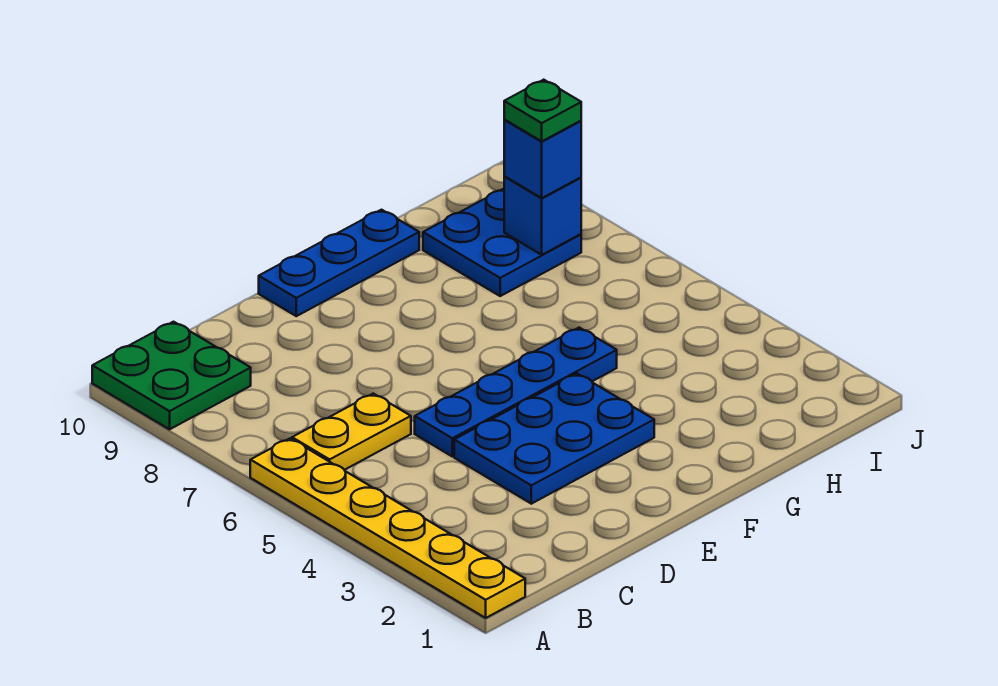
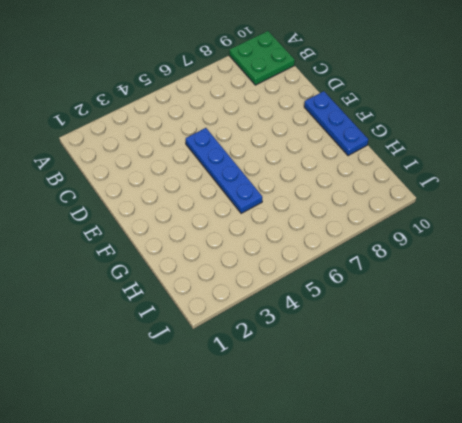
none -> yellow plate A1:A6 level 1
none -> yellow plate B6:C6 level 1

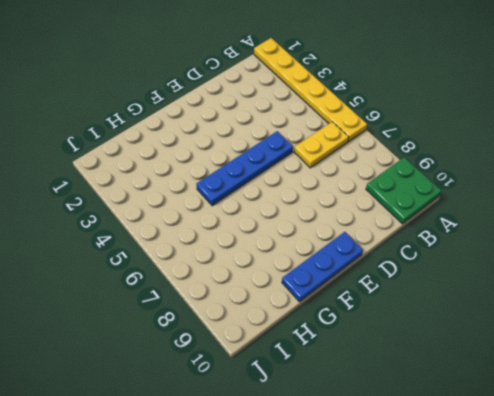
none -> blue plate D3:F4 level 1
none -> blue plate H8:I9 level 1

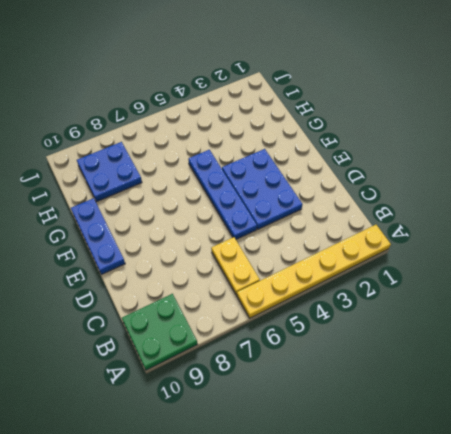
none -> blue brick I8 level 2
none -> blue brick I8 level 3

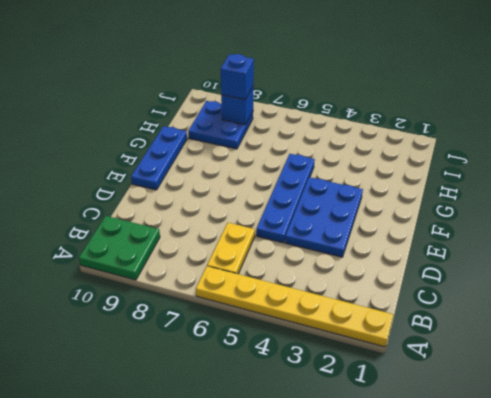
none -> green plate I8 level 4

